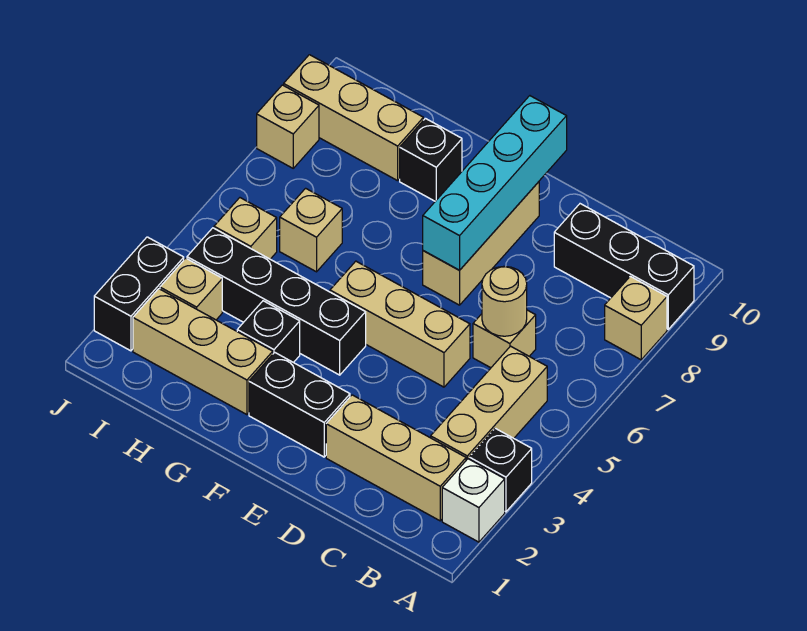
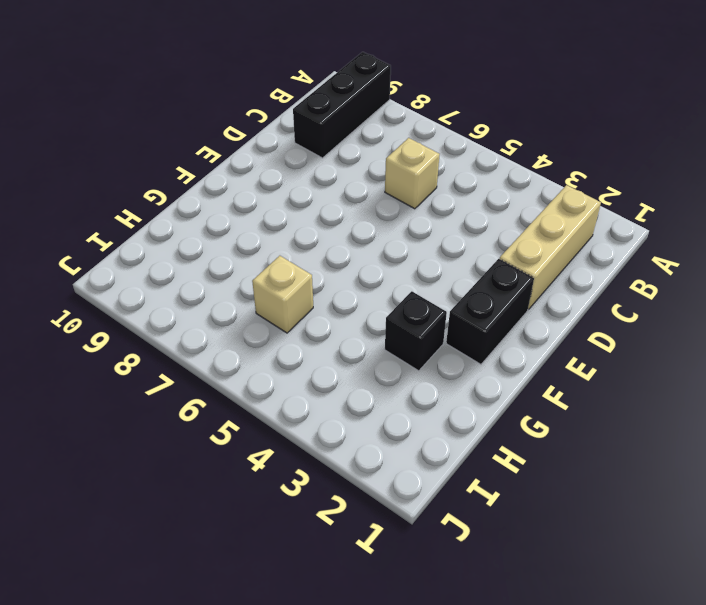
none -> white brick A2 level 1
none -> black brick A3 level 1
none -> tan brick A8 level 1

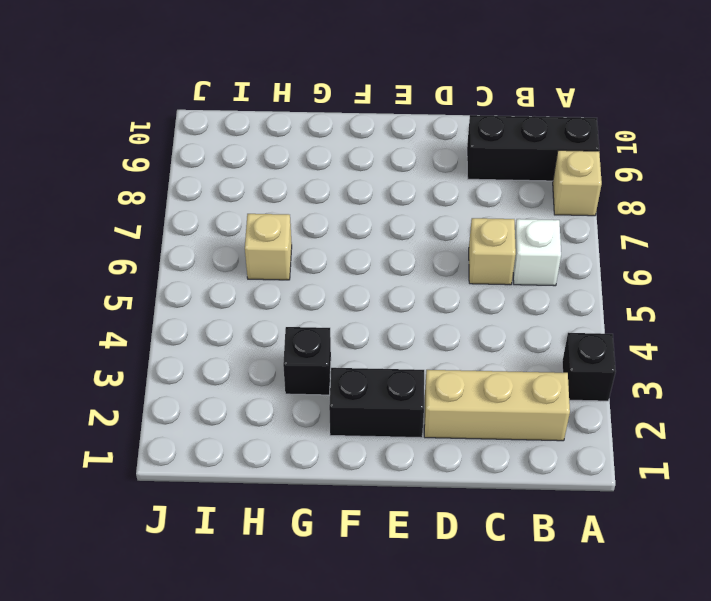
white brick B6 level 1 -> white brick A2 level 1
none -> tan brick B3:B5 level 1
none -> tan brick D5:F5 level 1
none -> tan brick E7:E9 level 1

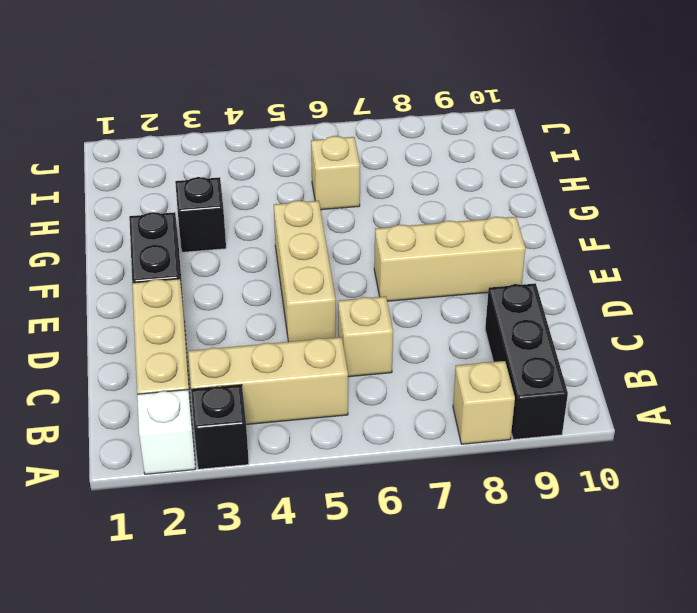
none -> black brick F4:I4 level 1
none -> tan brick G2:I2 level 1
none -> black brick G9 level 1

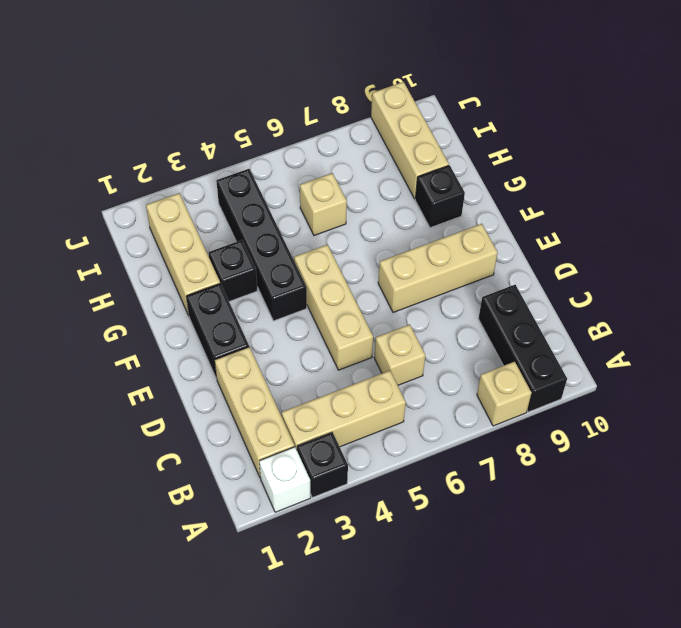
none -> tan brick I3 level 1
none -> tan brick I5 level 1
none -> black brick J2:J3 level 1

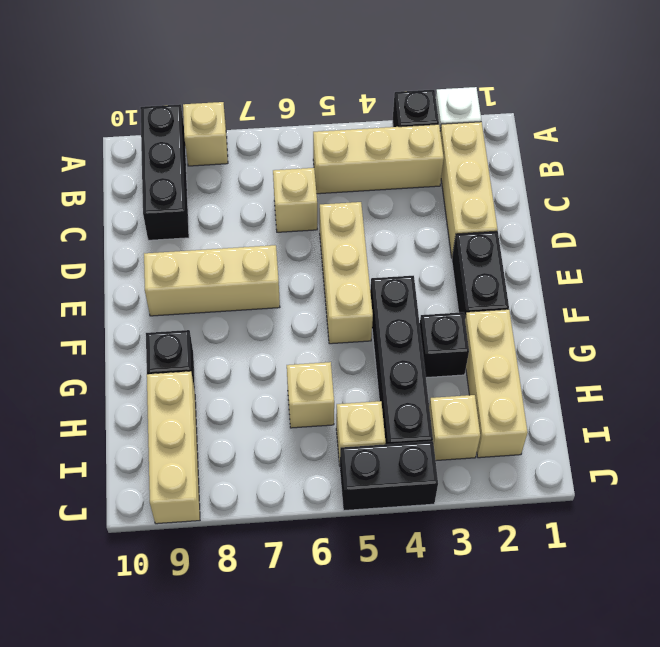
black brick J4:J5 level 1 -> black brick J2:J3 level 1
none -> tan brick J8 level 1
none -> tan round brick C6 level 2
none -> cyan brick E7:E10 level 2

